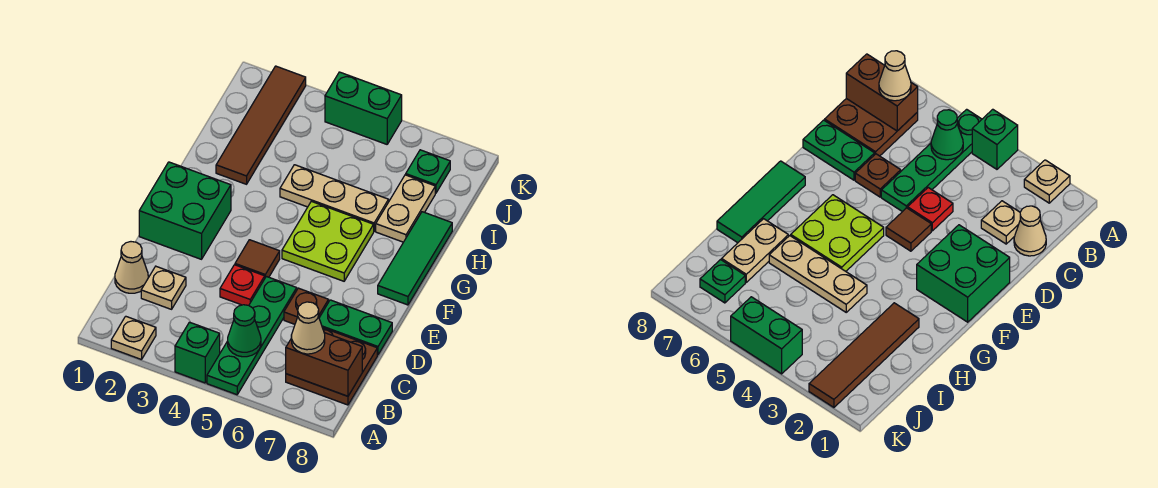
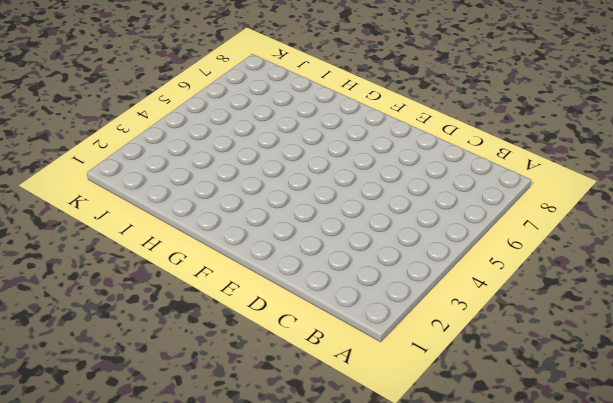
none -> tan plate A2 level 1
none -> green brick A4 level 1
none -> green plate A5:D5 level 1

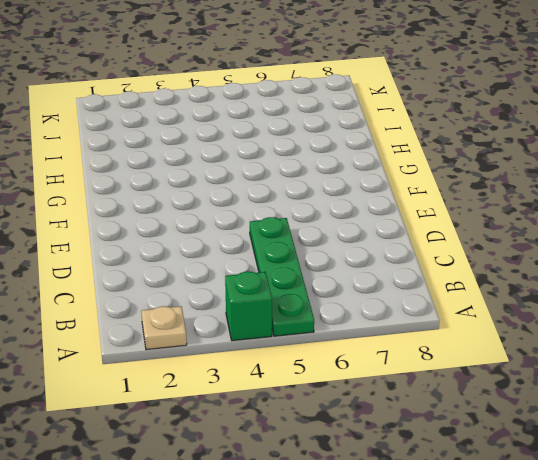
none -> brown plate B7:C8 level 1
none -> tan cone C1 level 1
none -> tan plate C2 level 1

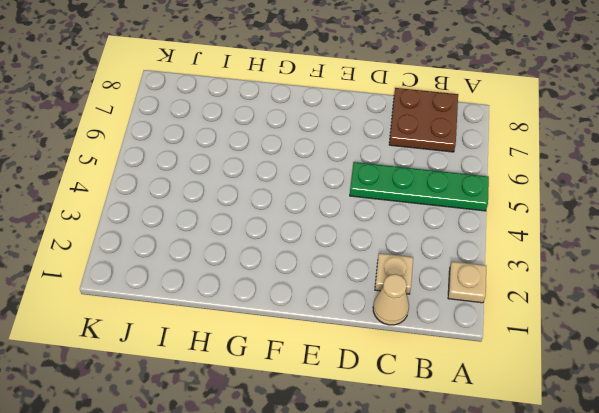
none -> green brick A4 level 1
none -> red plate D4 level 1
none -> brown plate D6 level 1

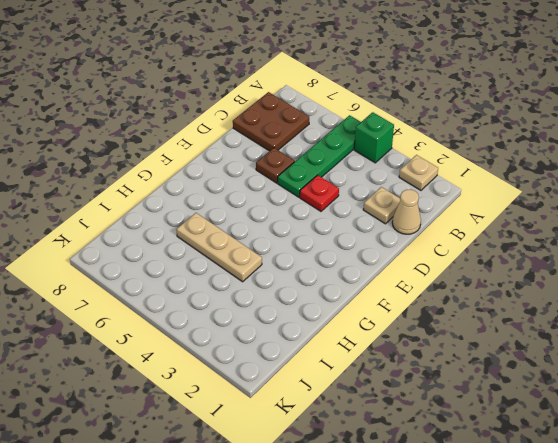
none -> green plate D7:D8 level 1
none -> green brick E1:F2 level 1
none -> brown tile E4 level 1

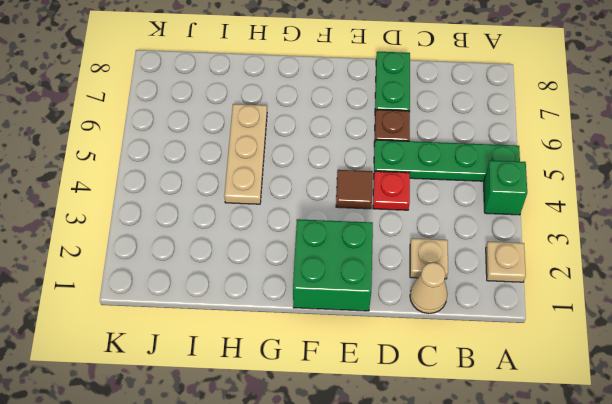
none -> brown plate B7:C8 level 1
none -> lime plate F5:G6 level 1
none -> green tile F8:H8 level 1

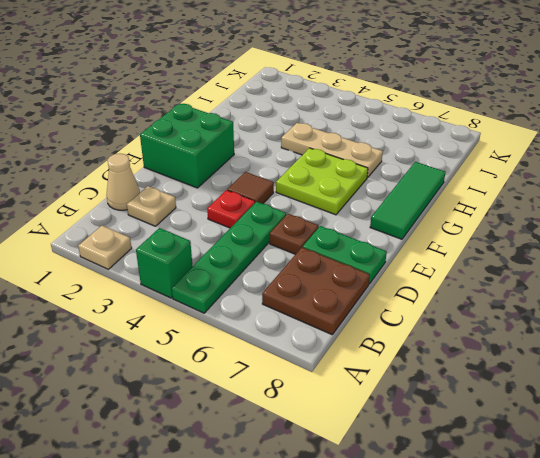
none -> brown tile H2:K2 level 1
none -> tan plate H7:I7 level 1
none -> green plate J7 level 1

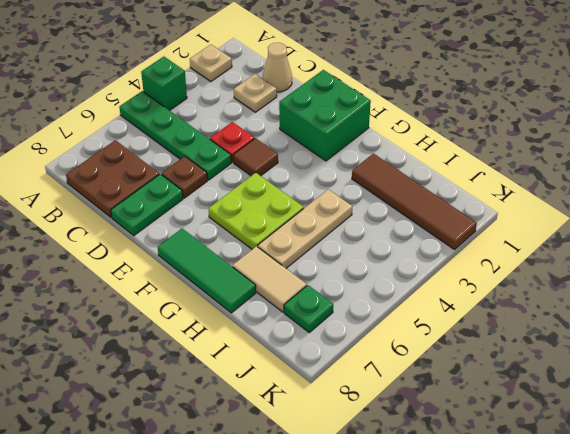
tan tile H7:I7 level 1 -> tan plate H7:I7 level 1
none -> green brick K4:K5 level 1
none -> green cone B5 level 2
none -> brown brick B7:B8 level 2

